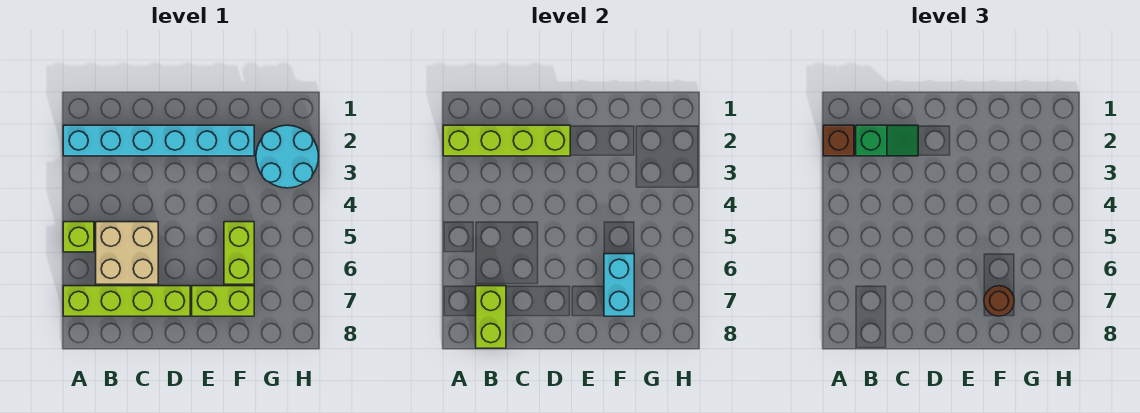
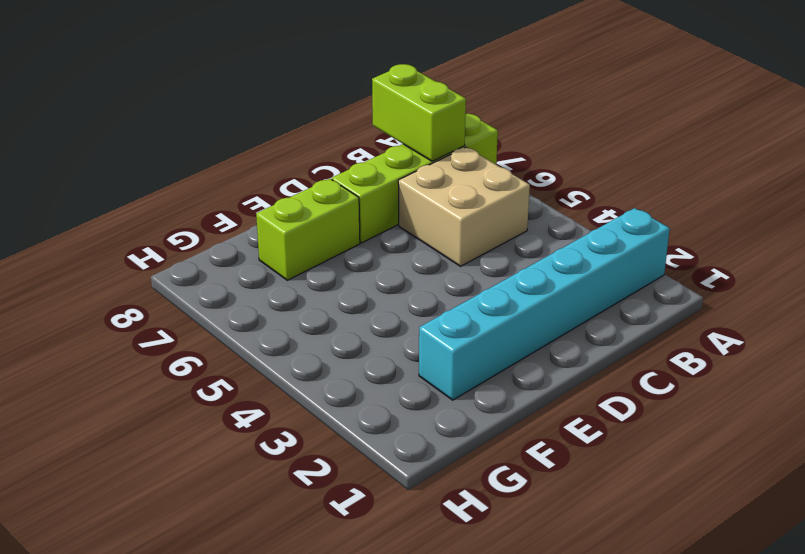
none -> lime brick A5 level 1
none -> lime brick F5:F6 level 1
none -> cyan round brick G2:H3 level 1

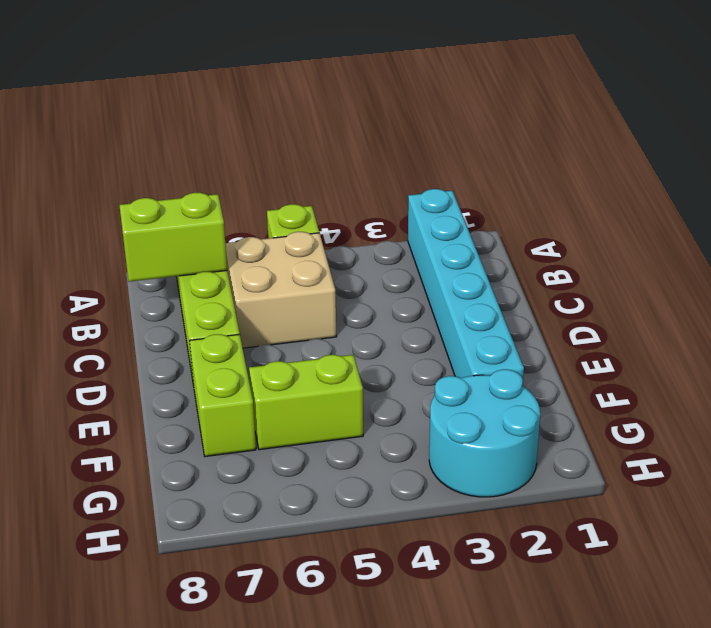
none -> lime brick A2:D2 level 2
none -> cyan brick F6:F7 level 2
none -> brown brick A2 level 3

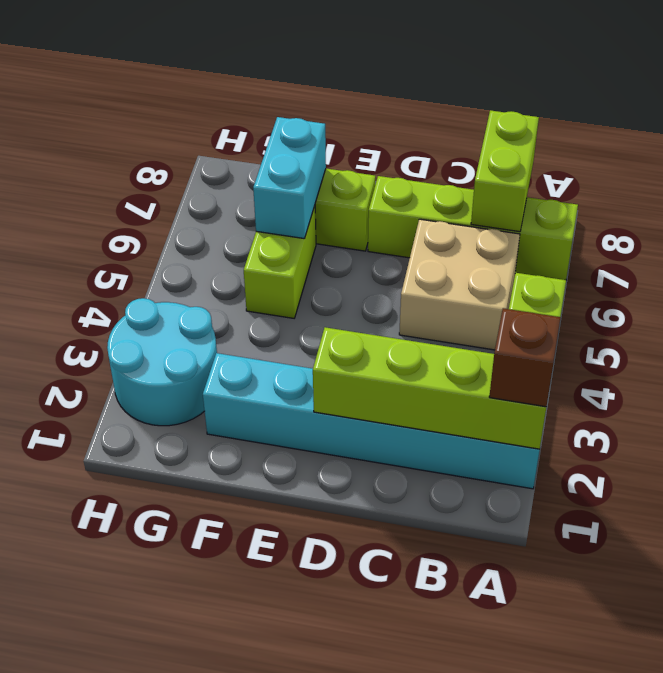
none -> green slope B2:C2 level 3 top B
none -> brown round brick F7 level 3

